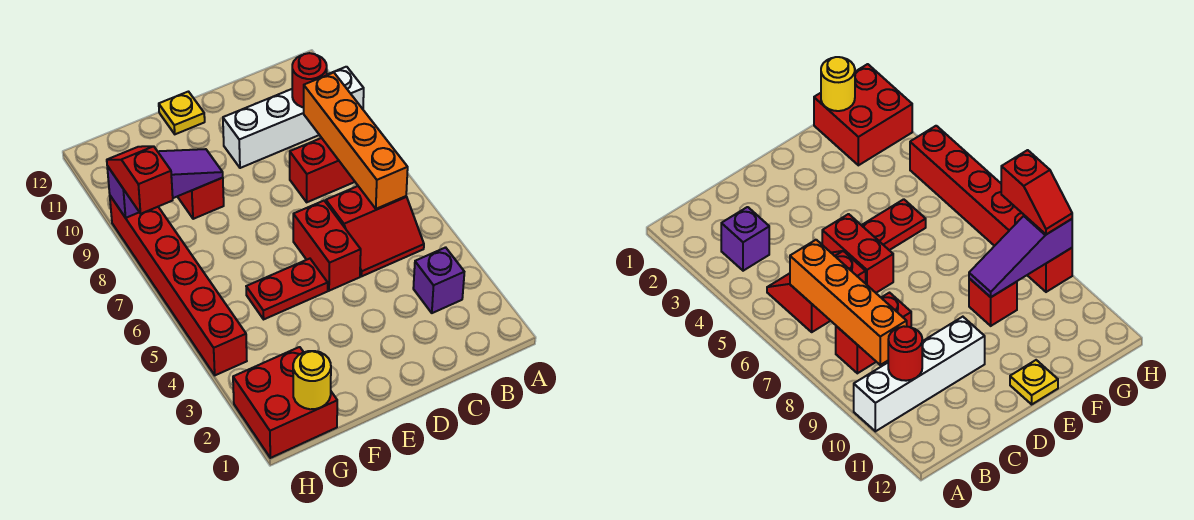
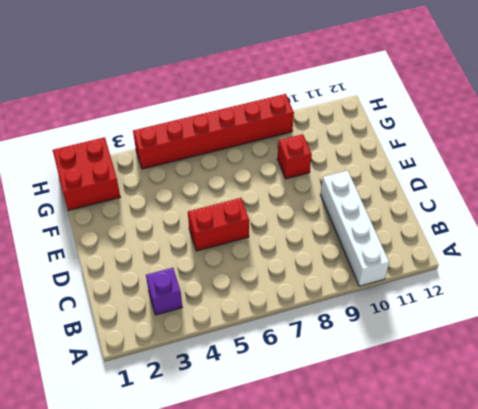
none -> red slope B5:C6 level 1 top 6
none -> red brick B8:C8 level 1
none -> red plate E5:F5 level 1

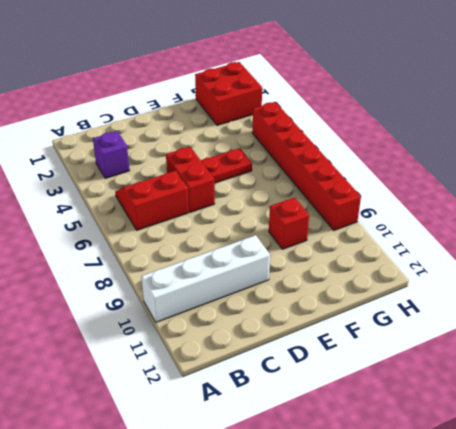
none -> red brick B8:C8 level 1
none -> yellow plate E12 level 1
none -> orange brick B6:B9 level 2

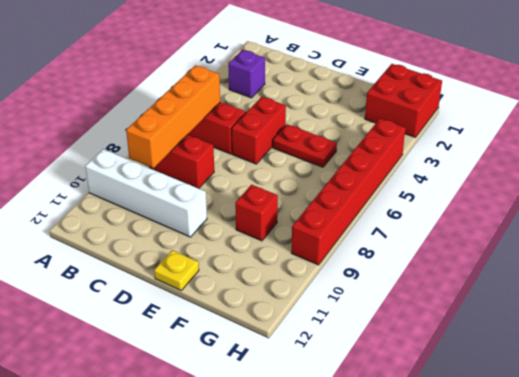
none -> red round brick B10 level 2
none -> purple slope F9:H9 level 2 top H
none -> yellow round brick G1 level 2

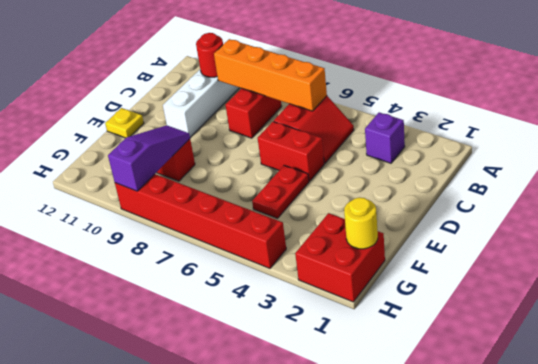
none -> red slope H8:H9 level 3 top 8

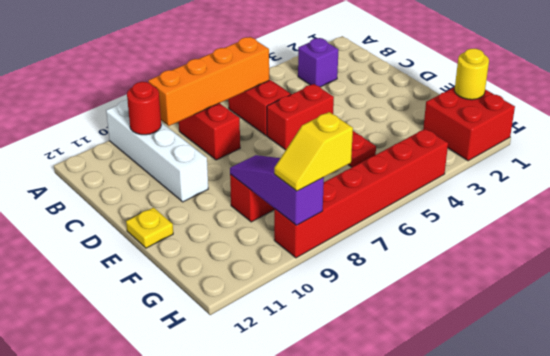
yellow slope H8:H9 level 3 top 8 -> red slope H8:H9 level 3 top 8

